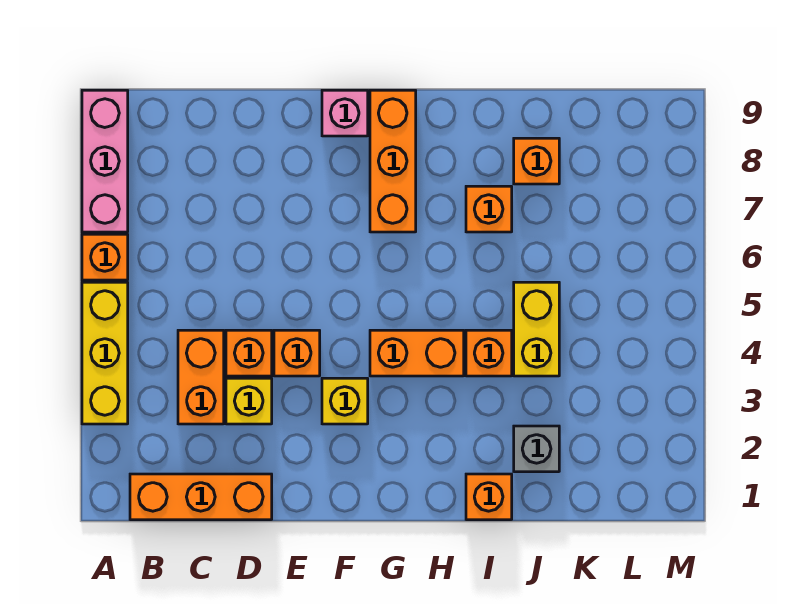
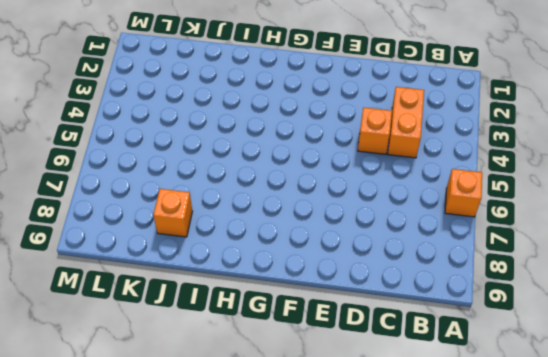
none -> yellow brick A3:A5 level 1
none -> pink brick A7:A9 level 1
none -> orange brick B1:D1 level 1

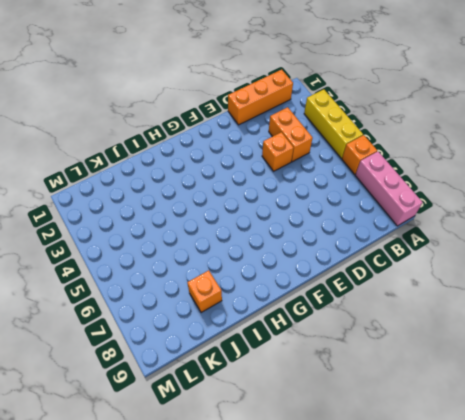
none -> yellow brick D3 level 1
none -> orange brick E4 level 1
none -> yellow brick F3 level 1

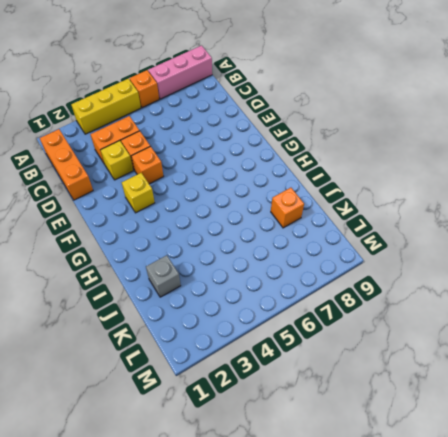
none -> pink brick F9 level 1
none -> orange brick G4:H4 level 1
none -> orange brick G7:G9 level 1

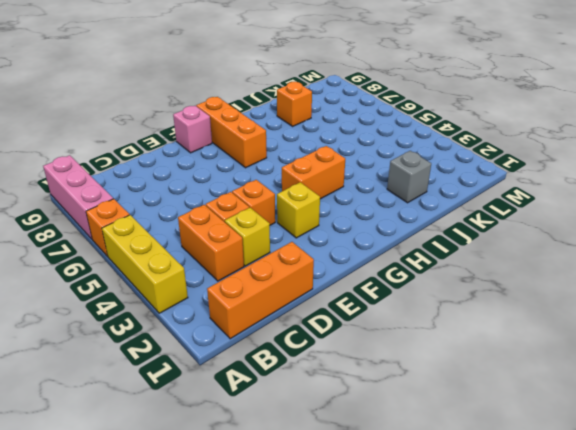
none -> orange brick I1 level 1
none -> orange brick I4 level 1
none -> orange brick I7 level 1

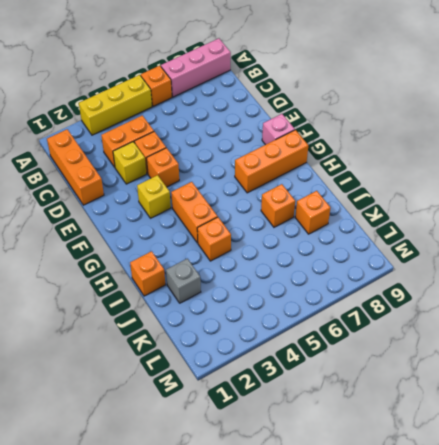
none -> yellow brick J4:J5 level 1

